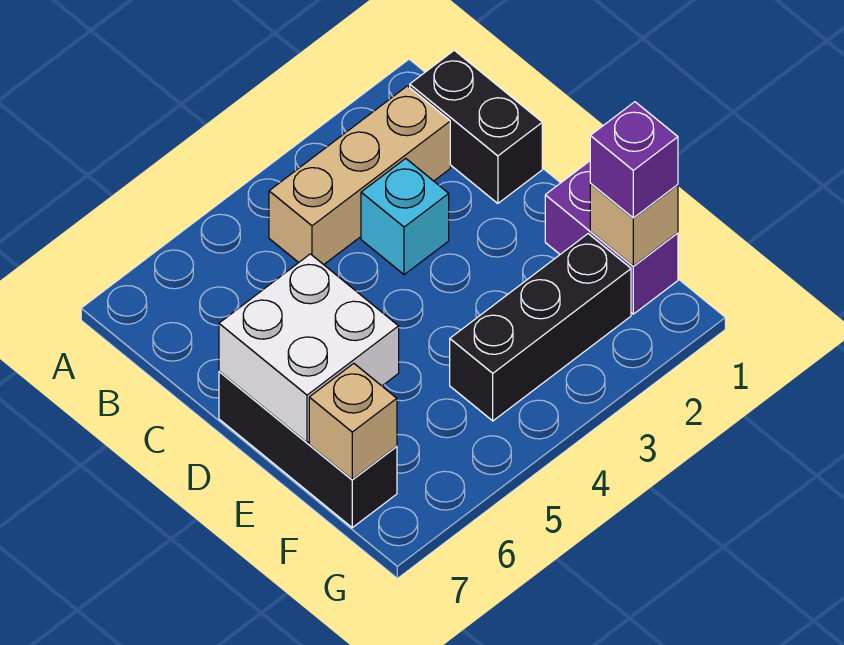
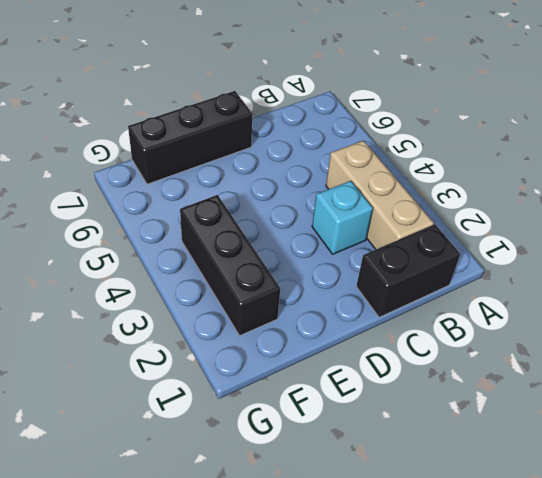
none -> purple brick E1:F1 level 1
none -> white brick D6:E7 level 2

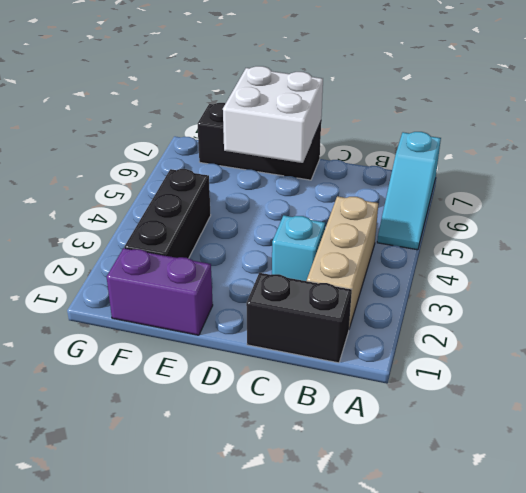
cyan slope A5:A7 level 1 top 7 -> none
none -> tan brick F1 level 2
none -> tan brick F7 level 2

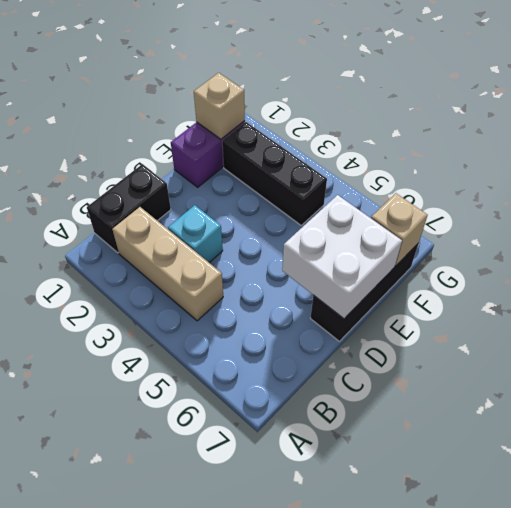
none -> purple brick F1 level 3

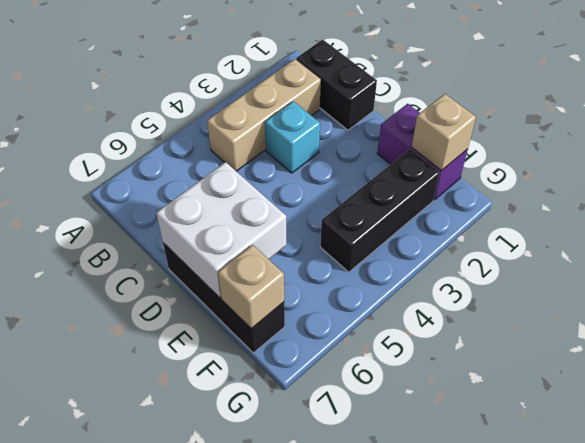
none -> purple brick F1 level 3

